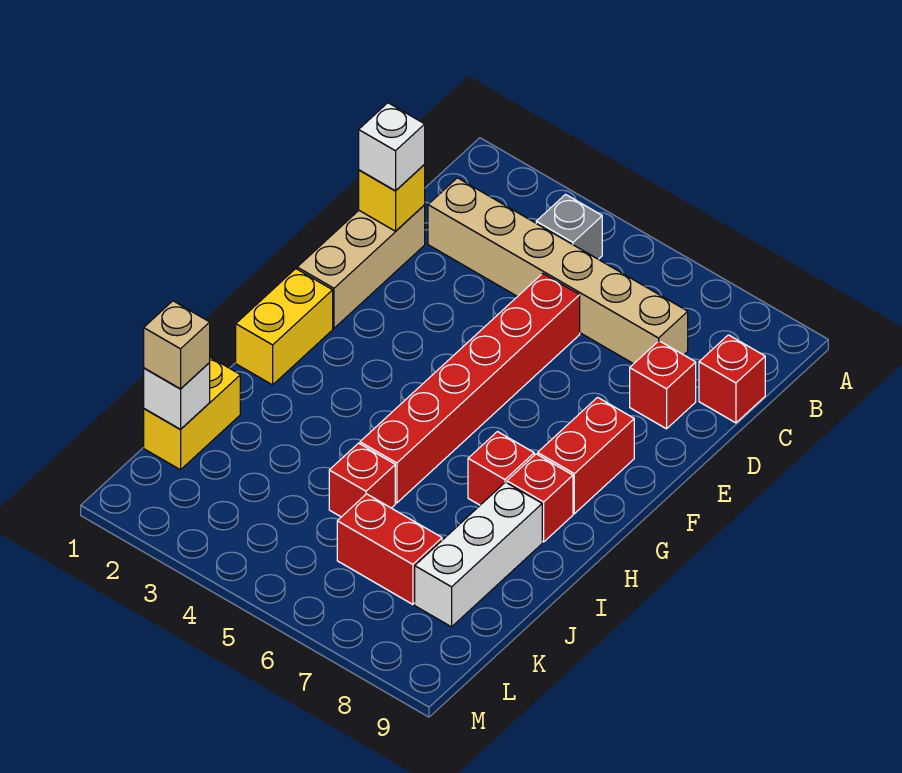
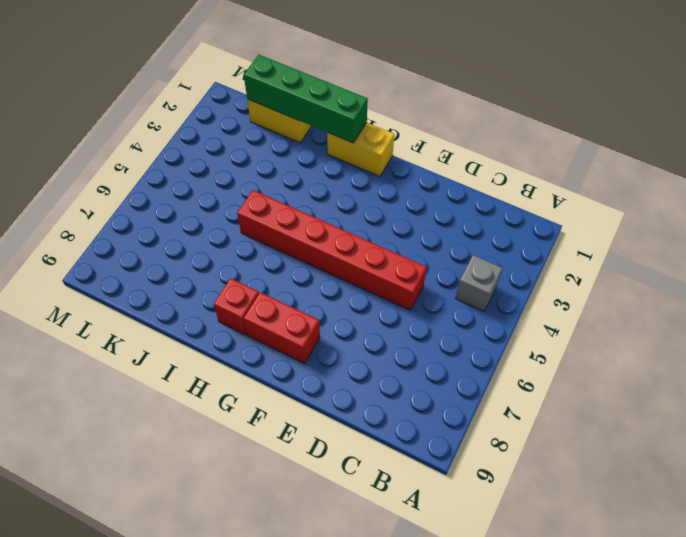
green brick H1:K1 level 2 -> white brick K1 level 2
none -> tan brick C2:C7 level 1
none -> red brick C9 level 1
none -> tan brick D1:F1 level 1

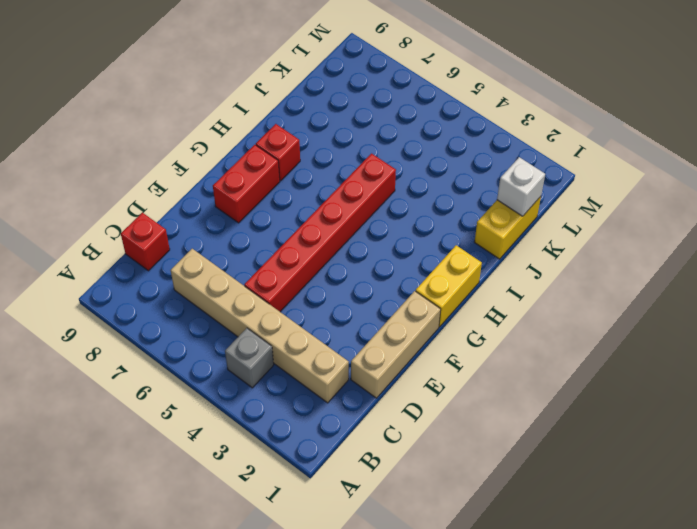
none -> red brick D8 level 1
none -> red brick H7 level 1
none -> white brick I8:K8 level 1

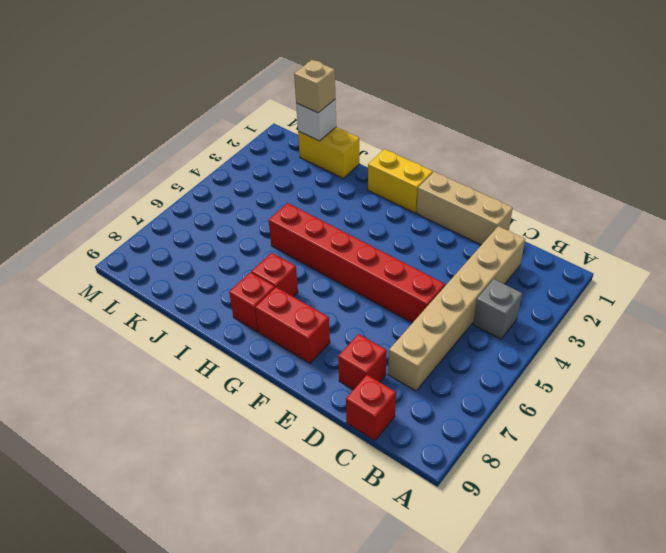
none -> white brick I8:K8 level 1
none -> red brick J5 level 1
none -> red brick K6:K7 level 1

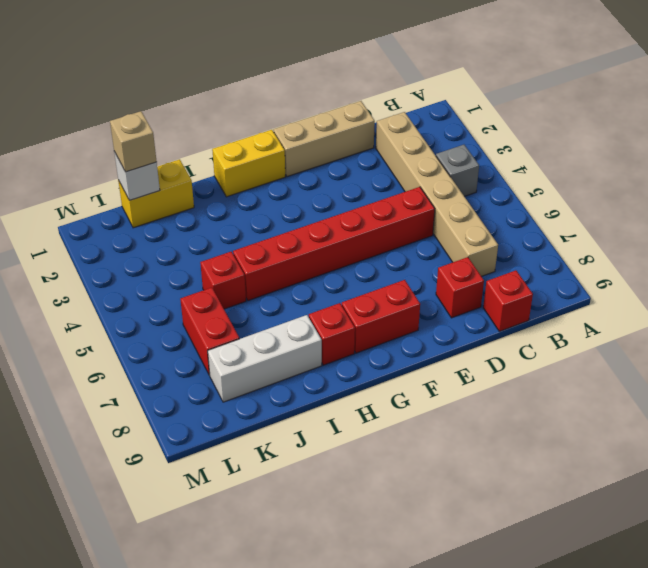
none -> red brick H7 level 1
none -> yellow brick D1 level 2
none -> white brick D1 level 3

